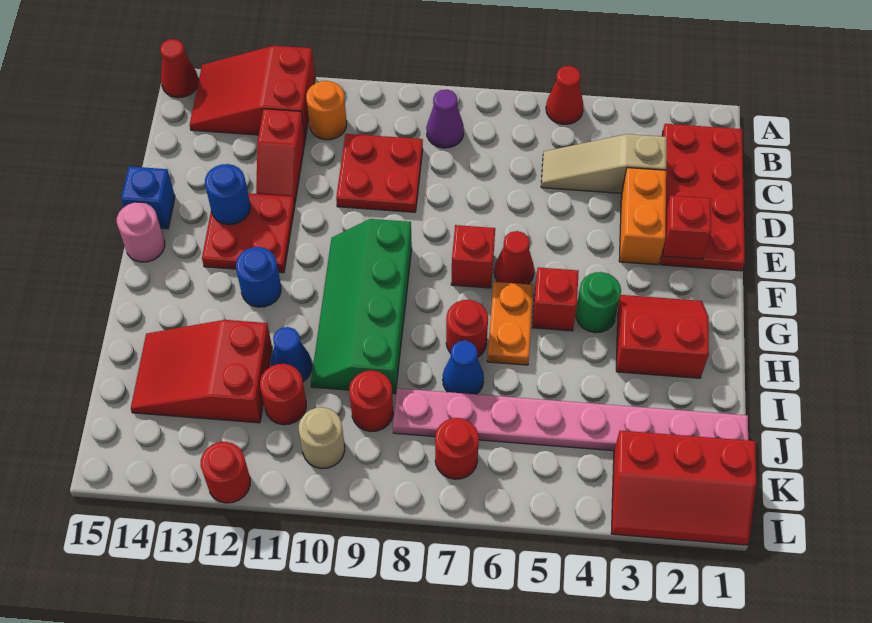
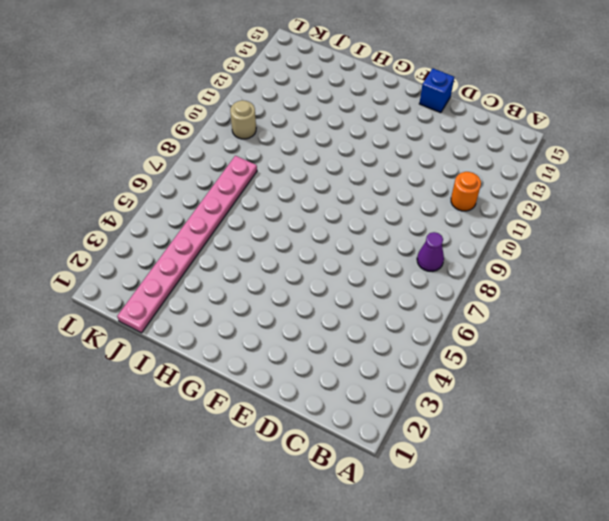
none -> red cone A5 level 1
none -> red slope A12:B14 level 1 top 12
none -> red cone A15 level 1
none -> red plate B1:E2 level 1

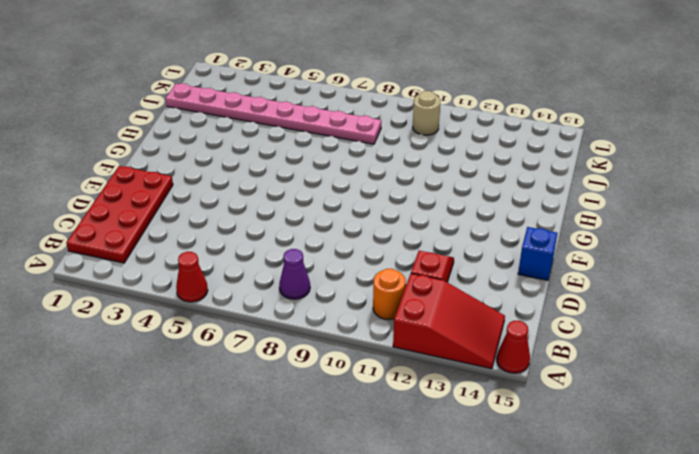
none -> tan slope C3:C5 level 1 top 3
none -> red plate C9:D10 level 1
none -> orange brick D3:E3 level 1
none -> red plate E12:F13 level 1

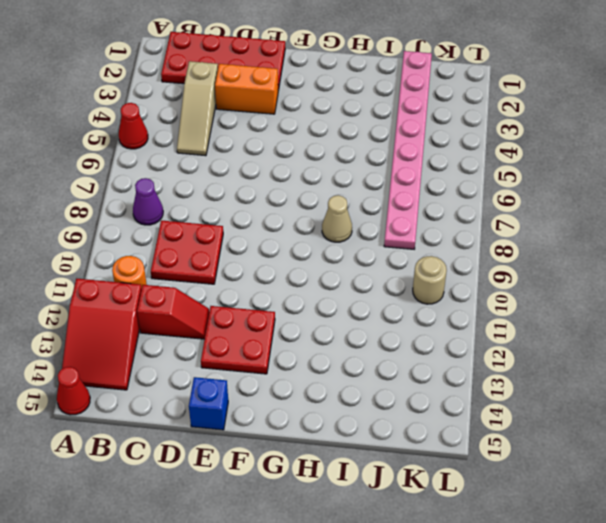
tan cone H8 level 1 -> none
none -> red cone F6 level 1
none -> red brick F7 level 1
none -> green slope F9:I10 level 1 top 9
none -> pink round brick F15 level 1

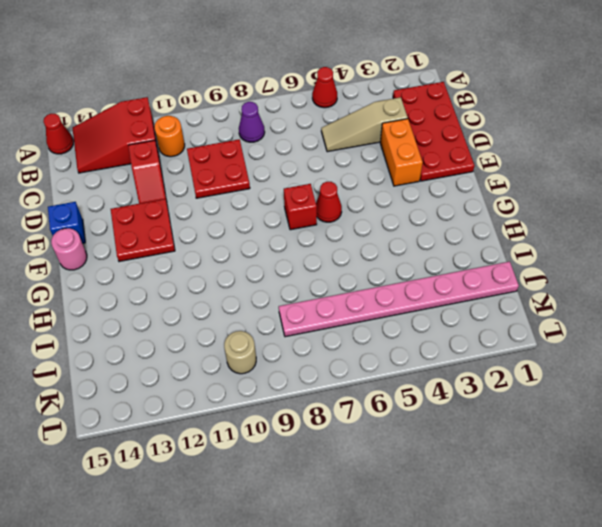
none -> green slope F9:I10 level 1 top 9
none -> red slope G2:H3 level 1 top H
none -> green round brick G4 level 1
none -> red brick G5 level 1

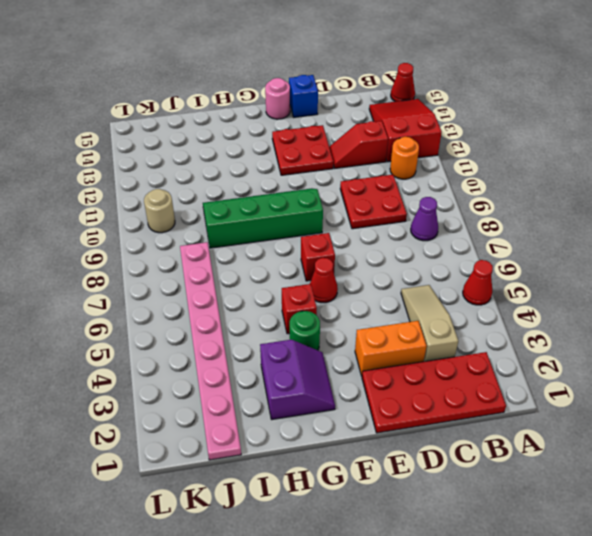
purple slope G2:H3 level 1 top H -> red slope G2:H3 level 1 top H
none -> orange plate G6:H6 level 1
none -> blue round brick G12 level 1
none -> red round brick H7 level 1
none -> blue cone I7 level 1

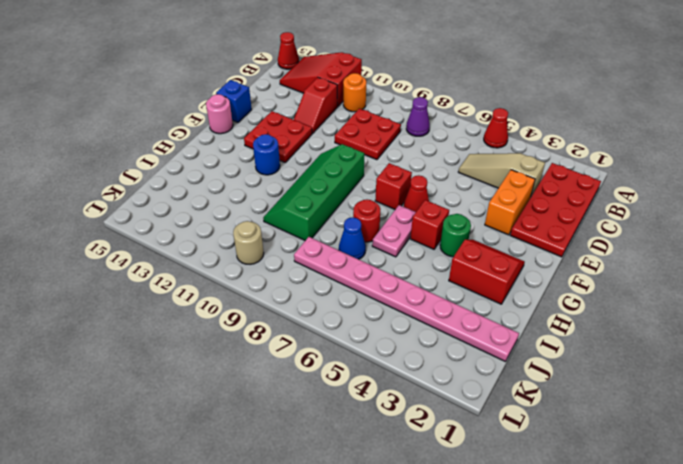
pink plate G6:H6 level 1 -> orange plate G6:H6 level 1
none -> blue cone I11 level 1
none -> red slope I12:J14 level 1 top 12
none -> red round brick J9 level 1
none -> red round brick J11 level 1

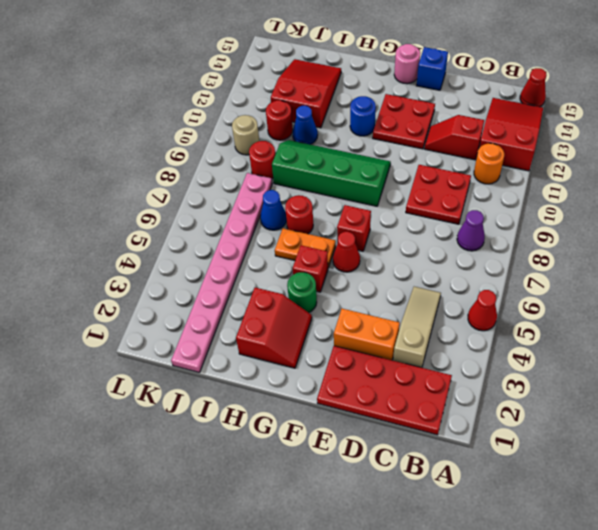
none -> red slope K1:L3 level 1 top K
none -> red round brick K7 level 1
none -> red round brick L12 level 1
none -> red brick E2 level 2

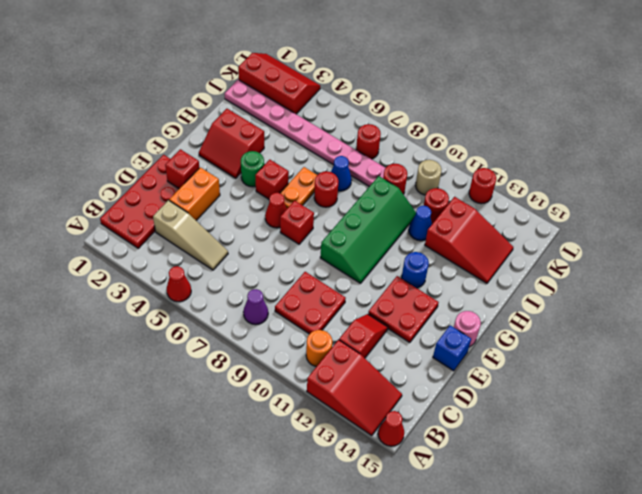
none -> blue round brick E13 level 2

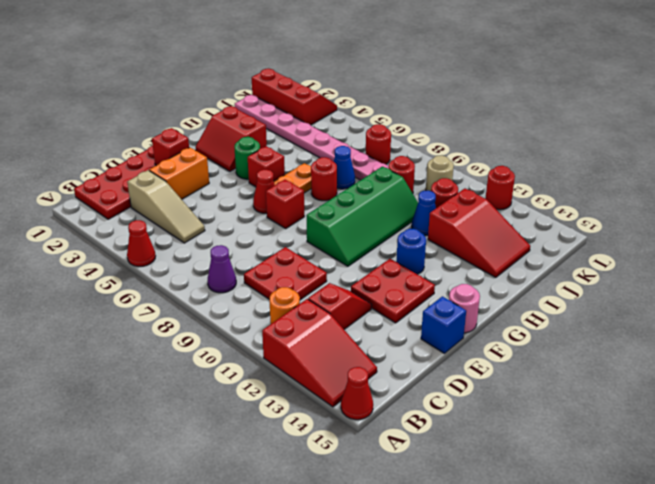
none -> blue round brick E13 level 2

